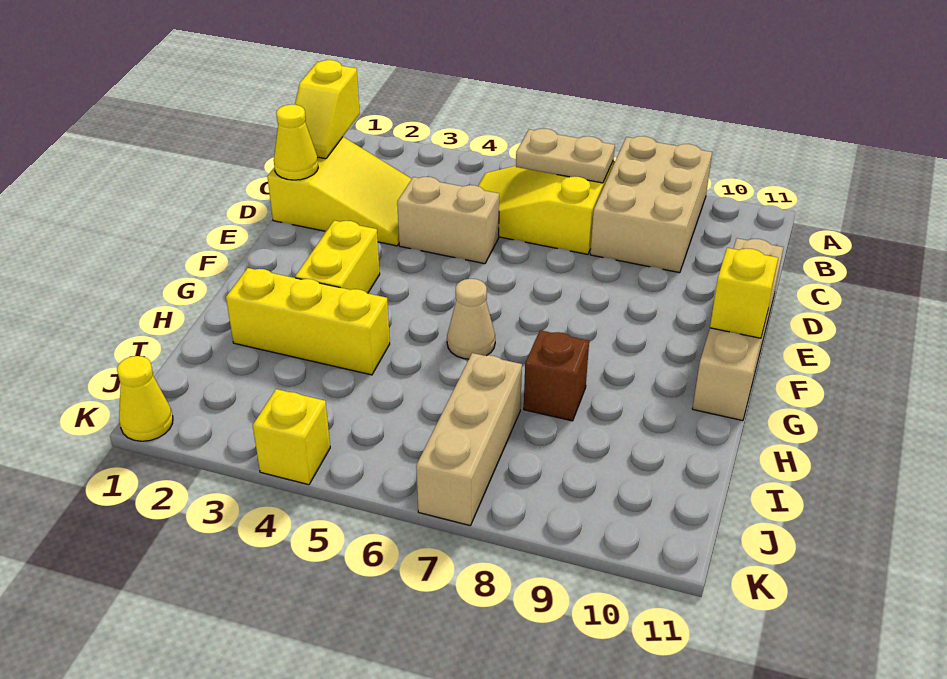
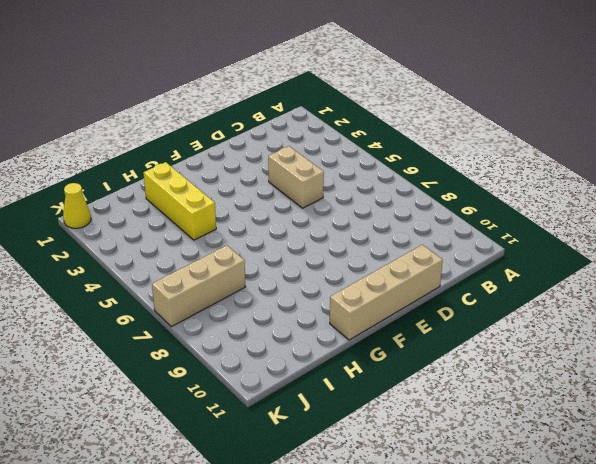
none -> tan brick A8:C9 level 1
none -> yellow slope B5:C7 level 1 top 7
none -> yellow slope C1:D3 level 1 top 1

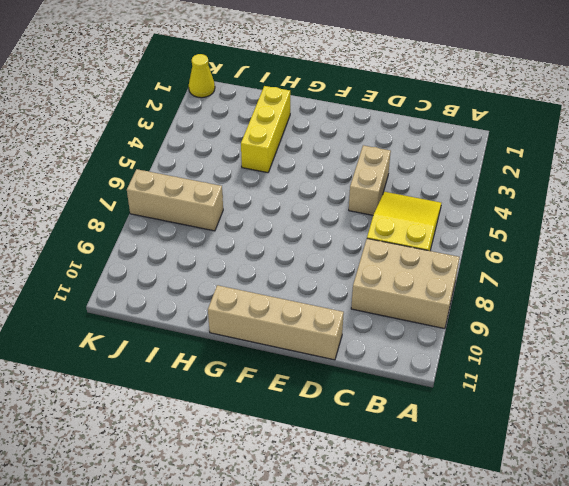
none -> yellow slope C1:D3 level 1 top 1
none -> yellow brick F3:G3 level 1
none -> tan cone G6 level 1

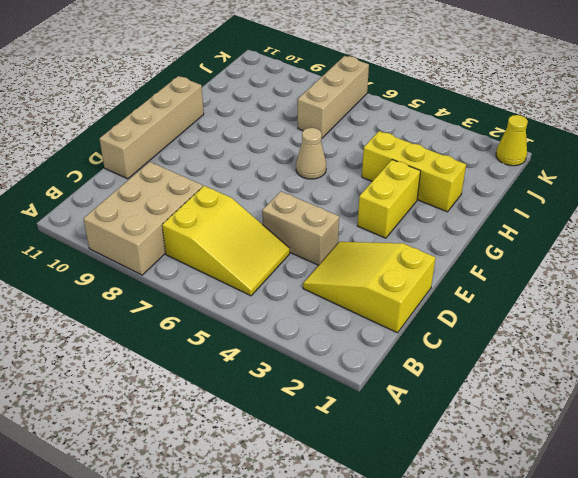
none -> brown brick H8 level 1
none -> yellow brick K4 level 1
none -> yellow slope B1:C1 level 2 top B

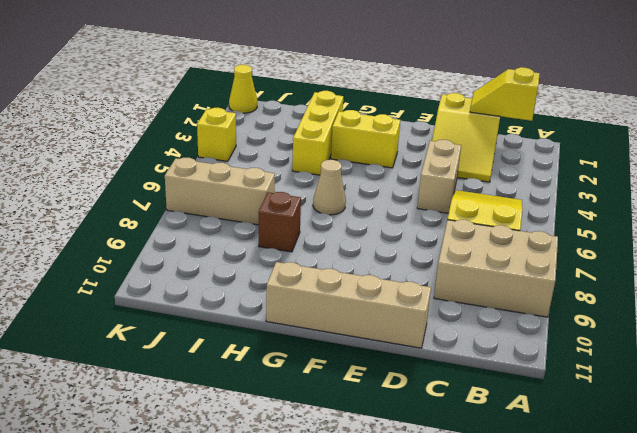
none -> tan plate B6:B7 level 2
none -> yellow cone D1 level 2
none -> yellow brick F11 level 2

